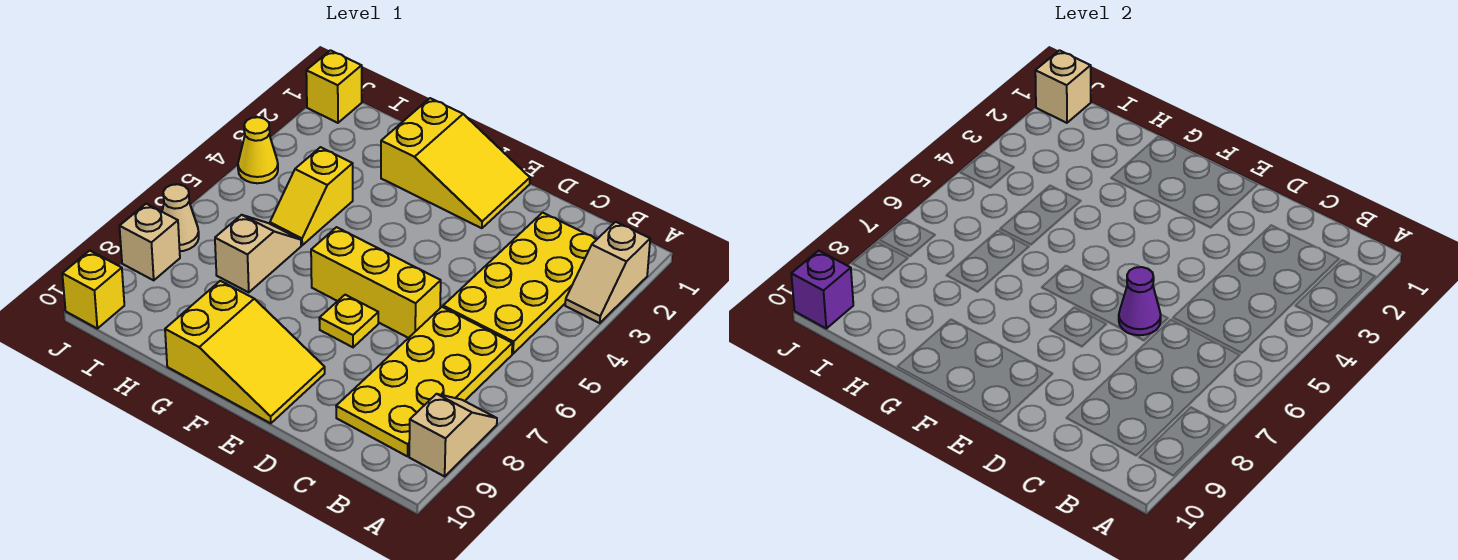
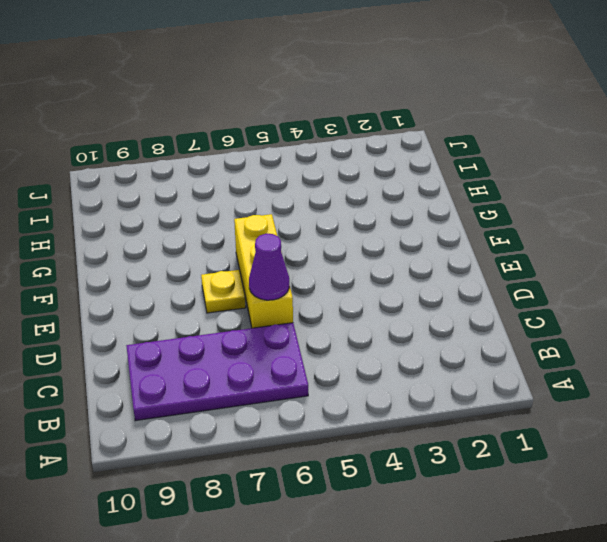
purple plate B6:C9 level 1 -> yellow plate B6:C9 level 1
none -> tan slope A2:A3 level 1 top 2
none -> tan slope A8:A9 level 1 top 9
none -> yellow plate B2:C5 level 1

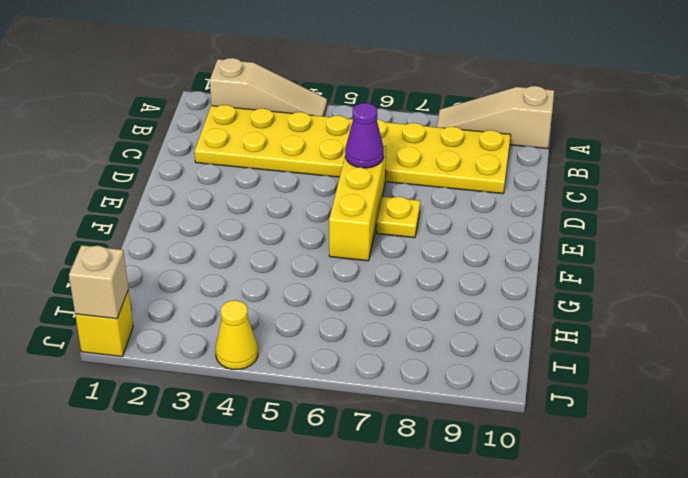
tan slope A2:A4 level 1 top 2 -> tan slope A2:A3 level 1 top 2
tan slope A8:A10 level 1 top 10 -> tan slope A8:A9 level 1 top 9
none -> yellow slope E1:G2 level 1 top G
none -> yellow slope E9:G10 level 1 top G
none -> yellow slope H4:H5 level 1 top 4

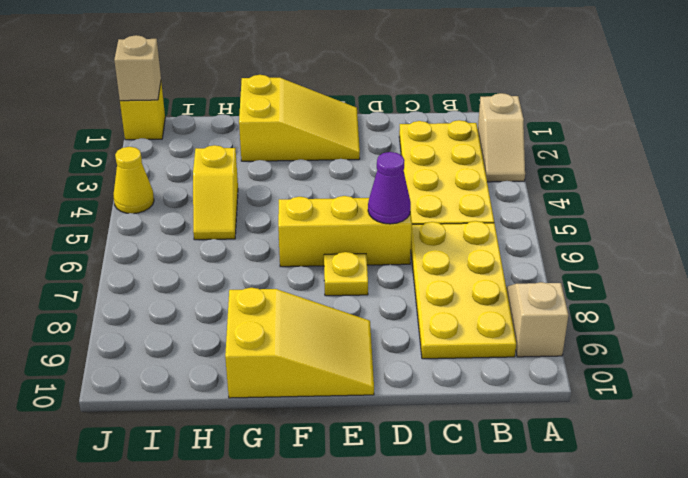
none -> tan slope H6:H7 level 1 top 7
none -> tan cone J7 level 1
none -> tan brick J8 level 1

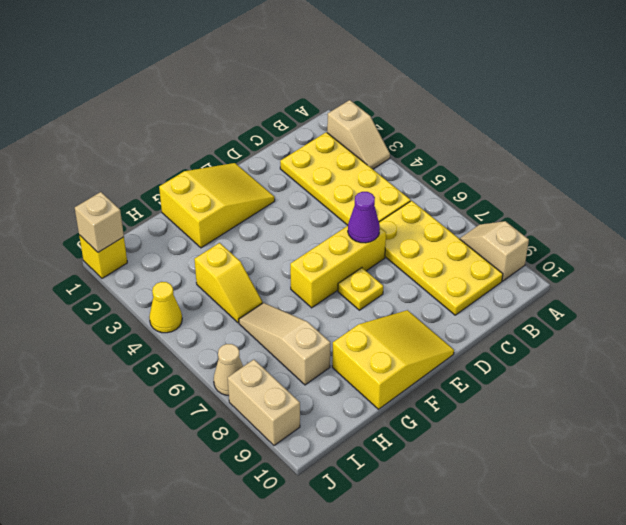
tan slope H6:H8 level 1 top 8 -> tan slope H6:H7 level 1 top 7
tan brick J8:J9 level 1 -> tan brick J8 level 1
none -> yellow brick J10 level 1
none -> purple brick J10 level 2

